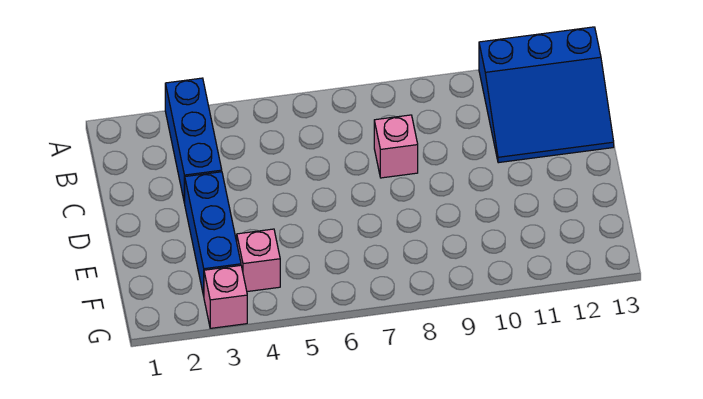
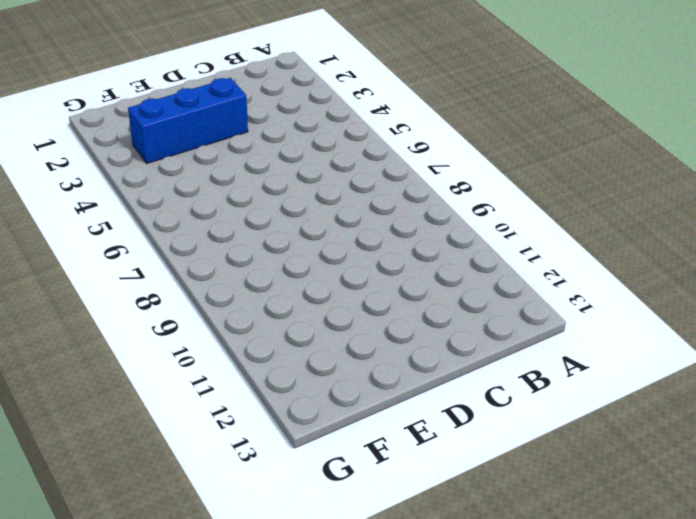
none -> blue brick A3:C3 level 1
none -> blue slope A11:C13 level 1 top A

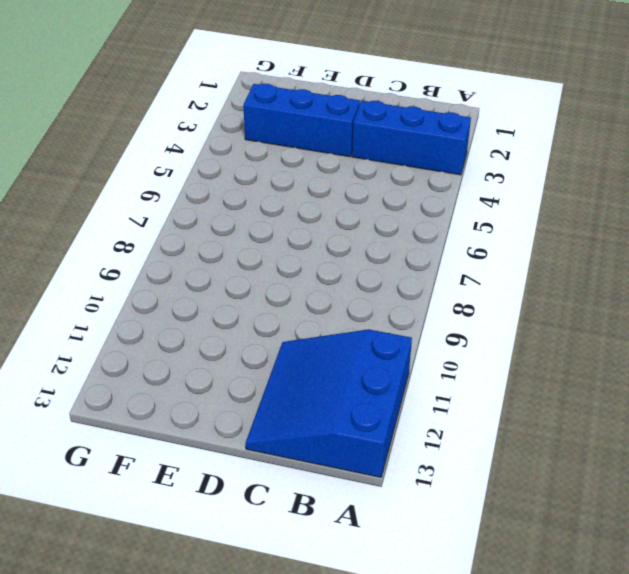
none -> pink brick C8 level 1
none -> pink brick F4 level 1

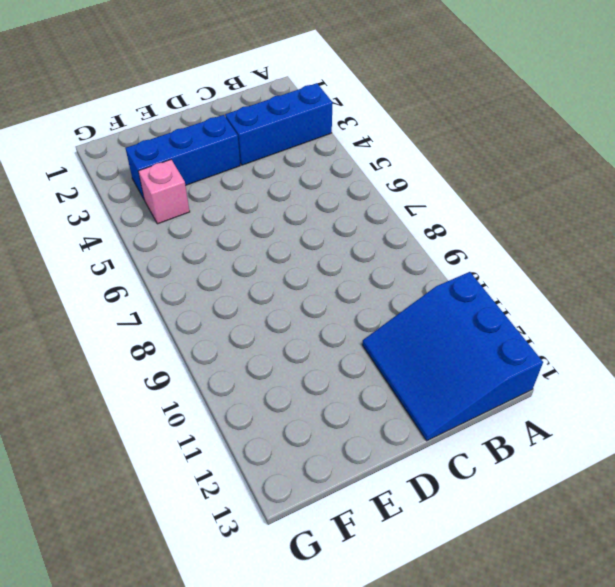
none -> pink brick C8 level 1
none -> pink brick G3 level 1

